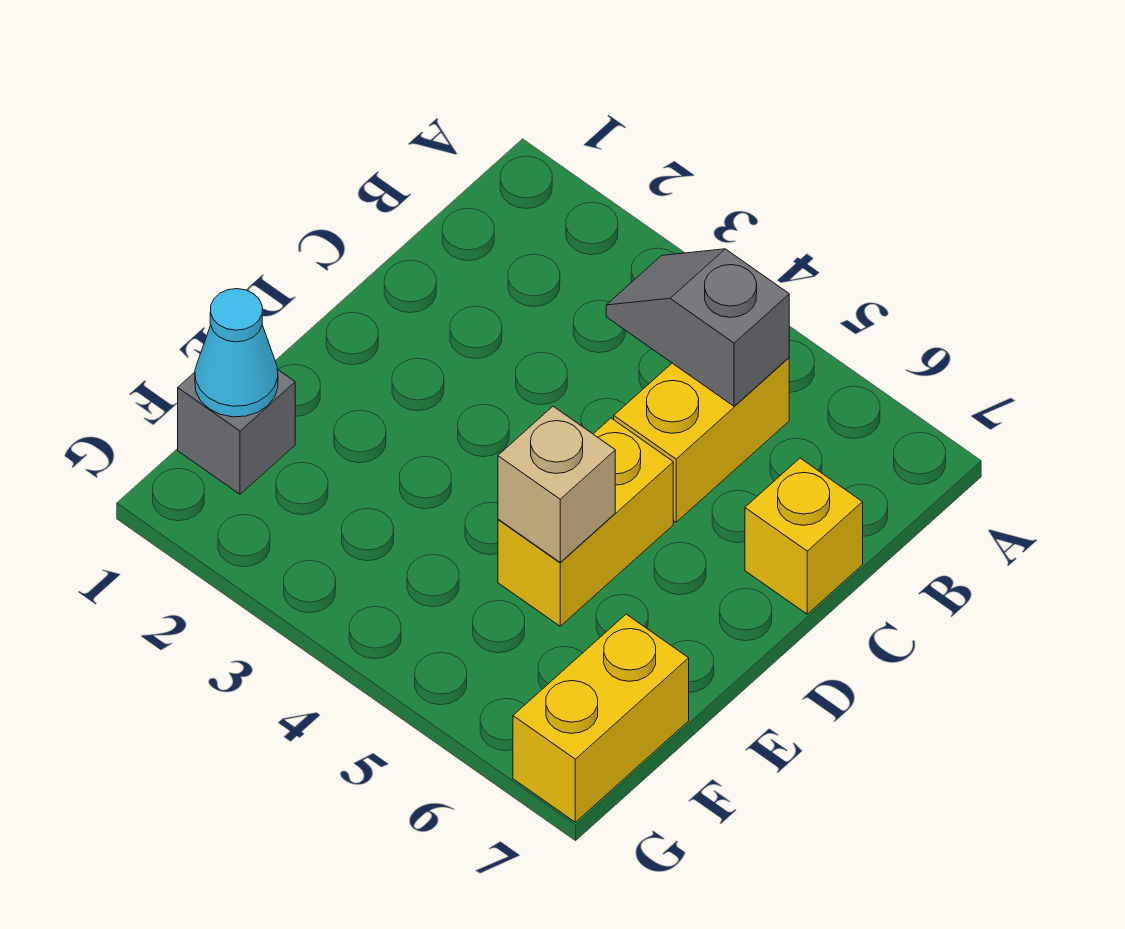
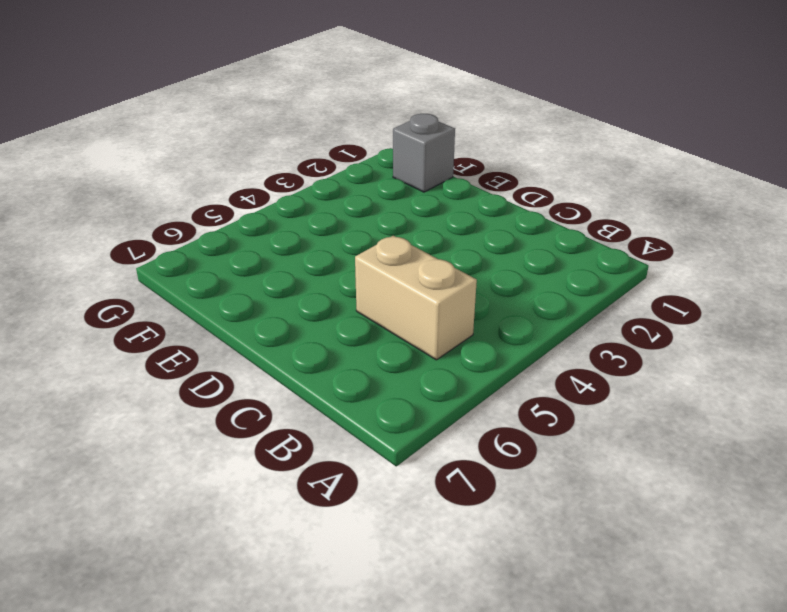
tan brick B5:C5 level 1 -> yellow brick B5:C5 level 1
none -> yellow brick C7 level 1
none -> yellow brick D5:E5 level 1

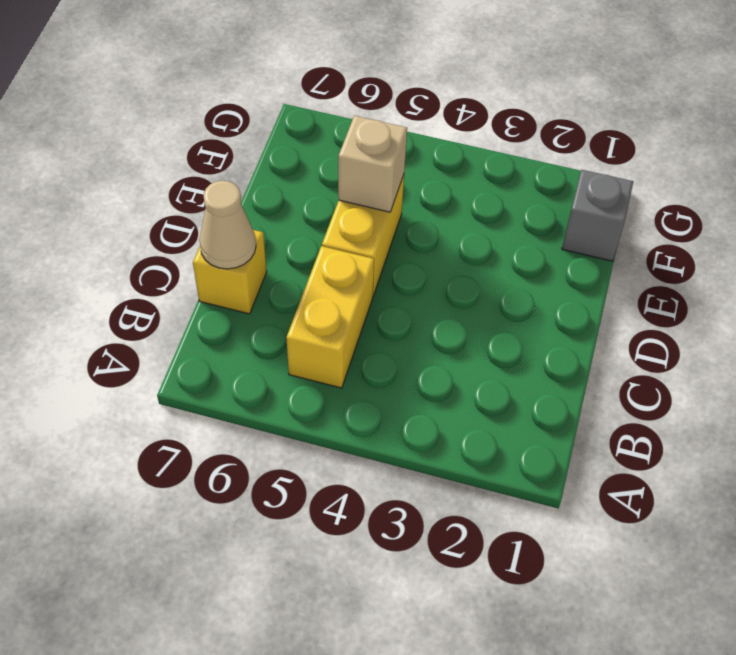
tan cone C7 level 2 -> none
none -> yellow brick F7:G7 level 1
none -> grey slope B4:B5 level 2 top 5

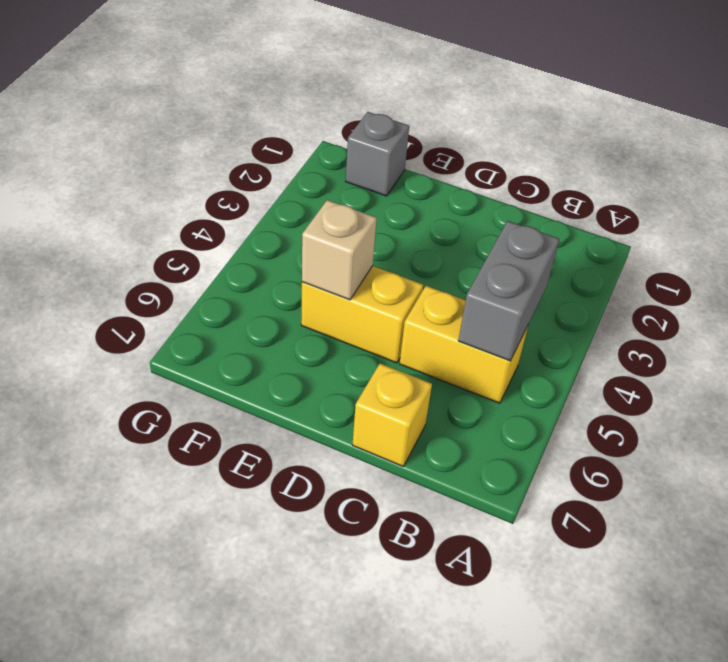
grey brick B4:B5 level 2 -> grey slope B4:B5 level 2 top 5
none -> yellow brick F7:G7 level 1
none -> cyan cone F1 level 2

